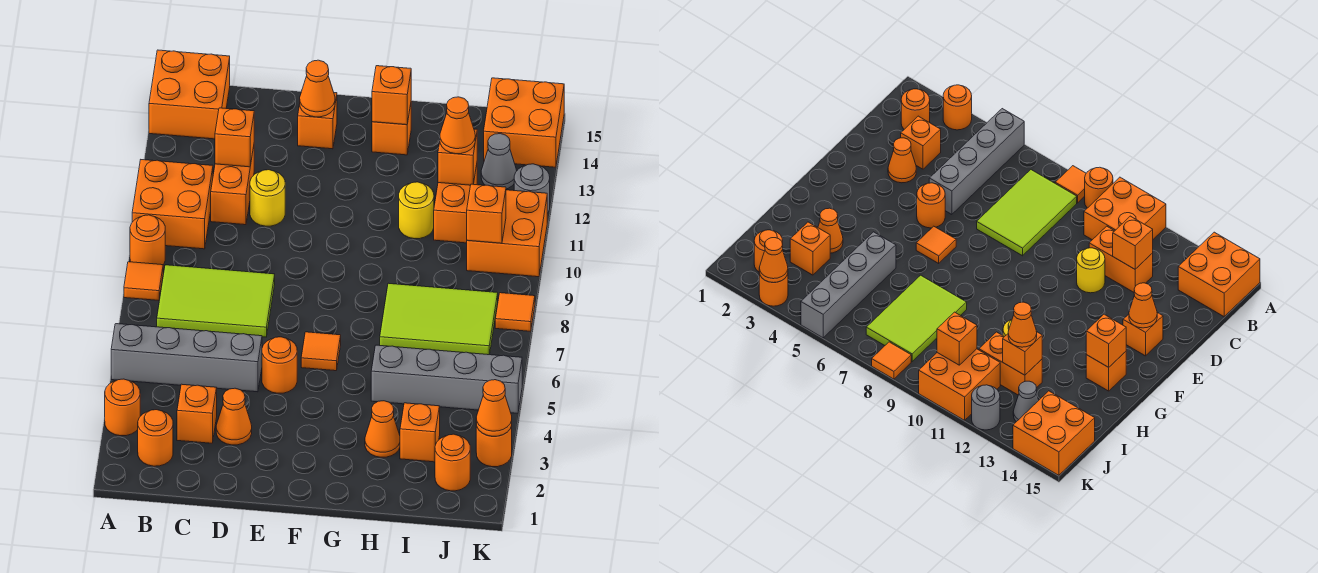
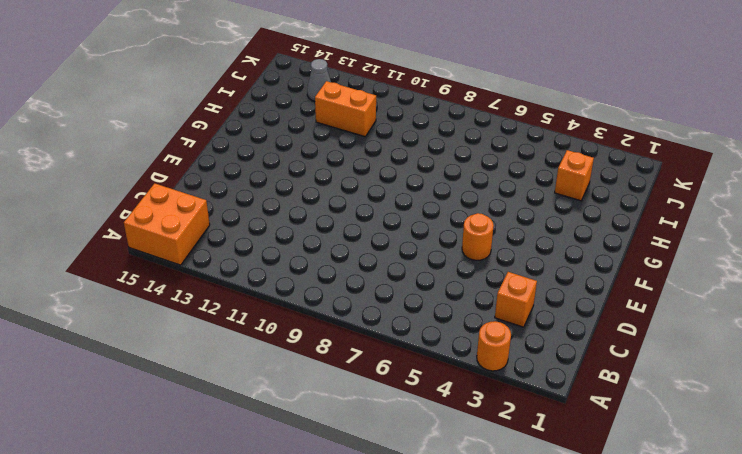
none -> grey brick A5:D5 level 1
none -> orange tile A8 level 1
none -> orange round brick A9 level 1
none -> orange brick A10:B11 level 1

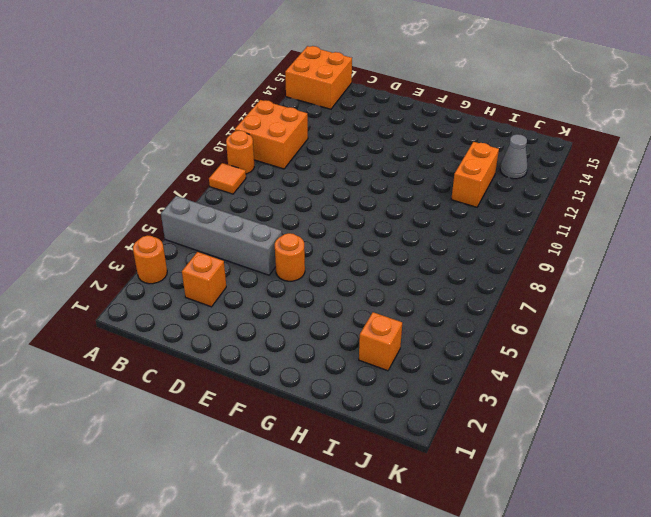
none -> orange round brick B2 level 1
none -> lime tile B7:D8 level 1
none -> orange brick C11:C12 level 1
none -> orange cone D3 level 1

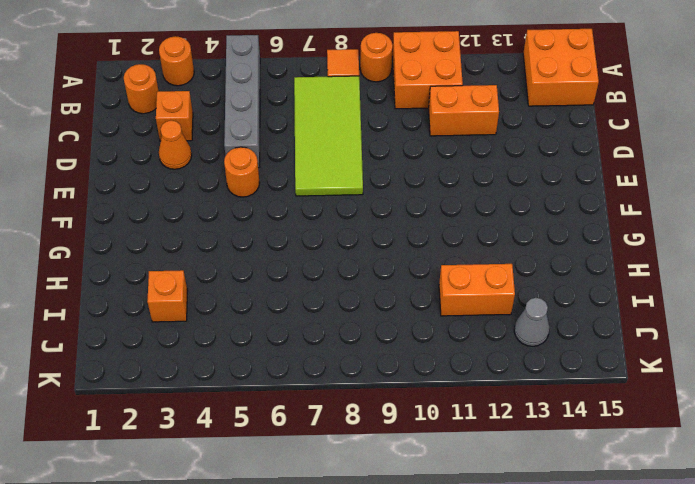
lime tile B7:E8 level 1 -> lime tile B7:D8 level 1
none -> yellow round brick D11 level 1
none -> orange brick E14 level 1
none -> orange tile F6 level 1
none -> orange brick G14 level 1

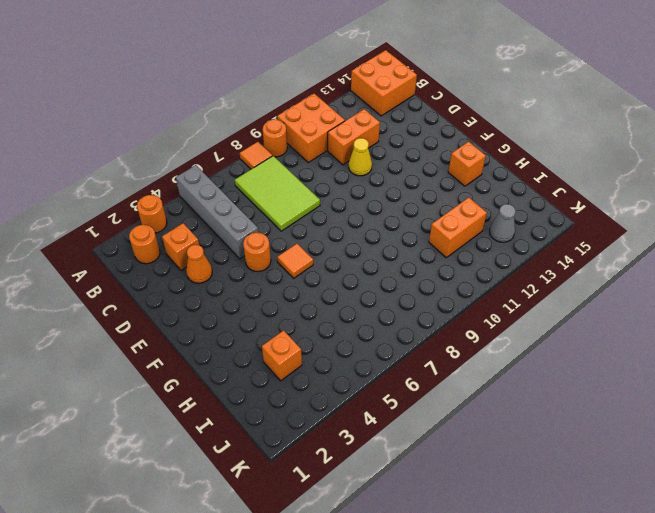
yellow cone D11 level 1 -> yellow round brick D11 level 1
none -> orange brick E14 level 1
none -> orange cone H3 level 1
none -> grey brick H5:K5 level 1
none -> lime tile H7:J8 level 1

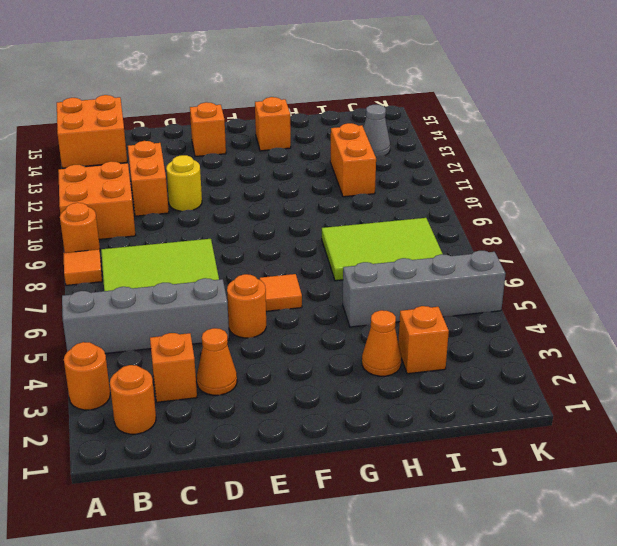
none -> yellow round brick H11 level 1
none -> orange round brick J2 level 1
none -> orange brick J10:K11 level 1
none -> orange brick J14:K15 level 1

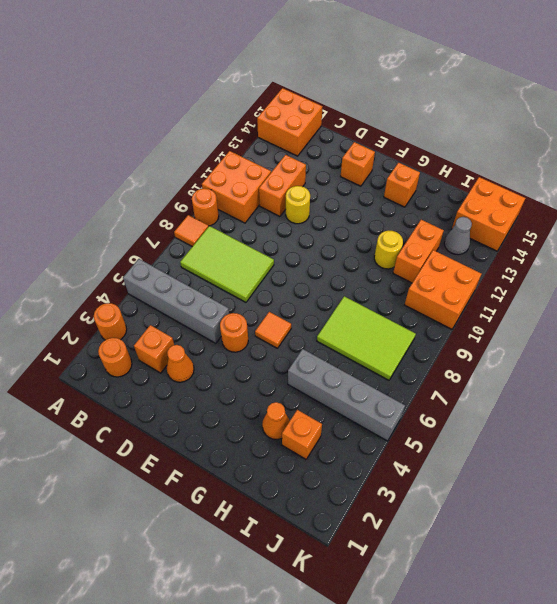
none -> orange round brick J2 level 1
none -> orange round brick K3 level 1
none -> orange tile K8 level 1
none -> grey round brick K12 level 1

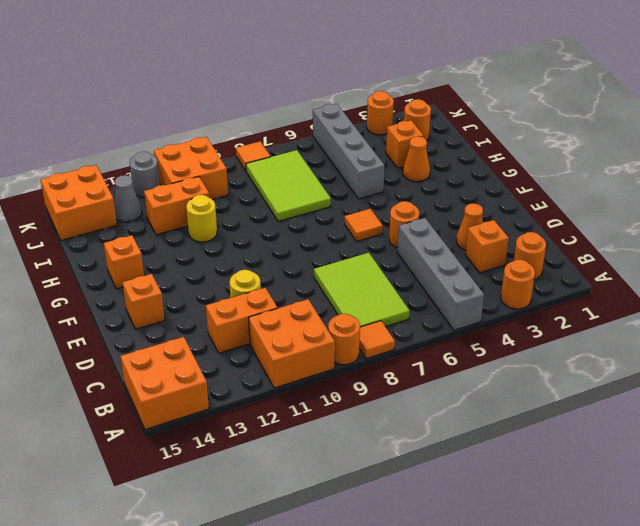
none -> orange brick C12 level 2
none -> orange cone E14 level 2
none -> orange brick G14 level 2
none -> orange brick I12 level 2

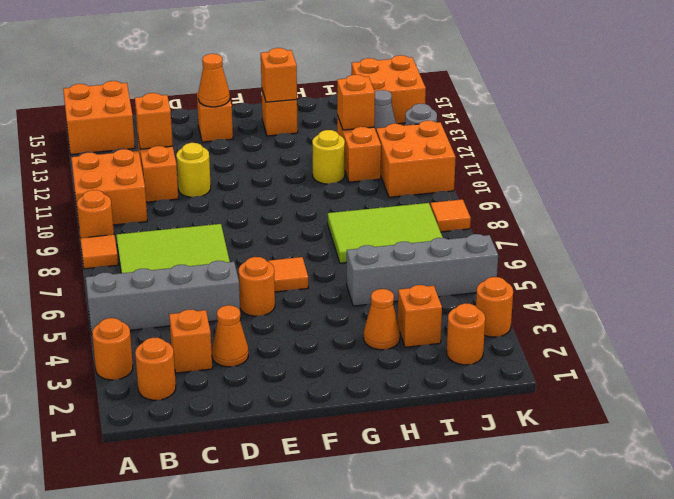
none -> orange brick J10 level 2
none -> orange cone K3 level 2
none -> orange cone I12 level 3

